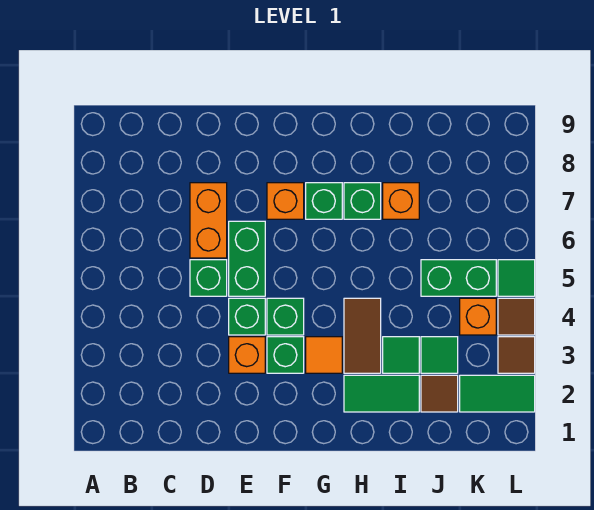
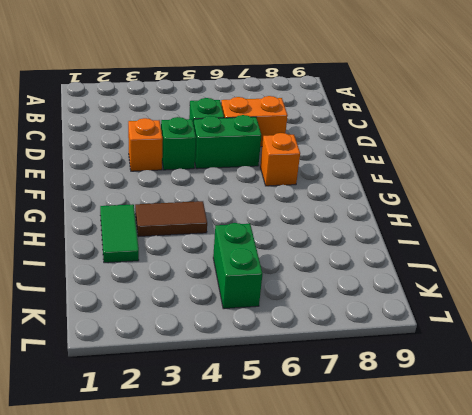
none -> green brick F3 level 1
none -> green brick F4 level 1
none -> orange tile G3 level 1

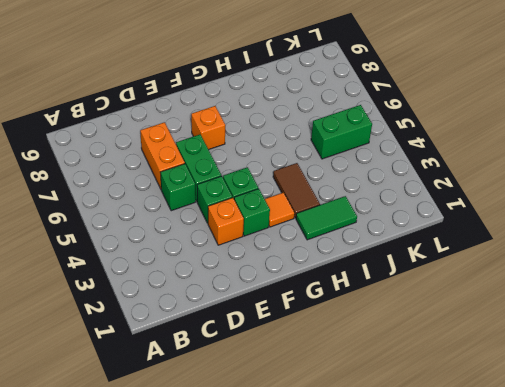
none -> green brick G7 level 1
none -> green brick H7 level 1
none -> green tile I3 level 1

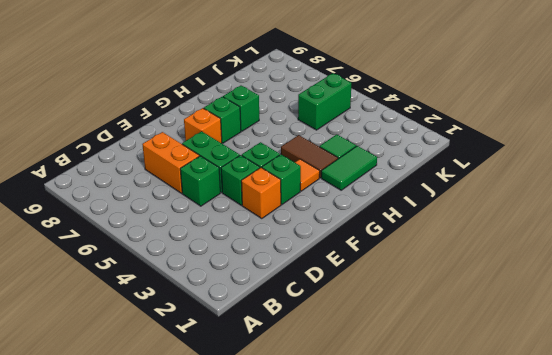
none -> orange brick I7 level 1
none -> brown tile J2 level 1
none -> green tile J3 level 1

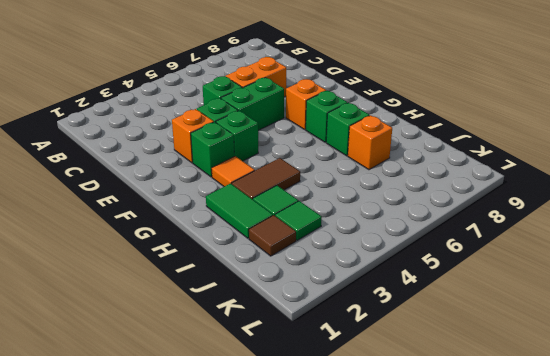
none -> green brick J5:K5 level 1
none -> green tile K2:L2 level 1
none -> orange brick K4 level 1

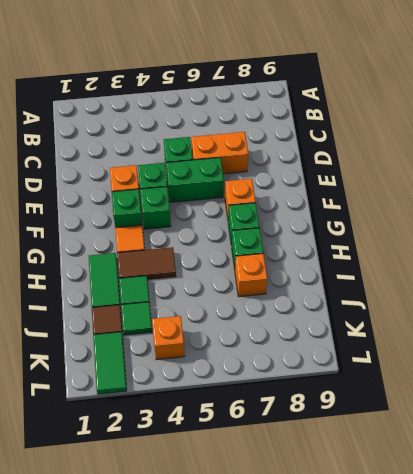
none -> green brick J5:K5 level 1
none -> brown tile L3 level 1
none -> brown tile L4 level 1

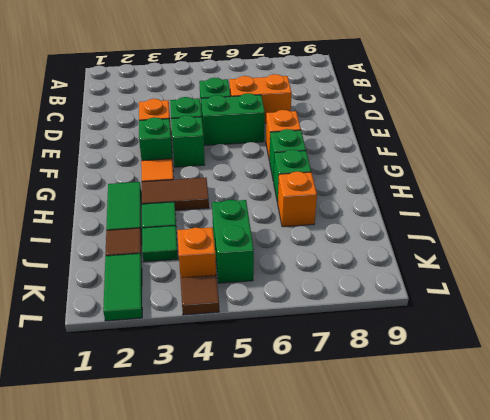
none -> brown tile L3 level 1
none -> green tile L5 level 1

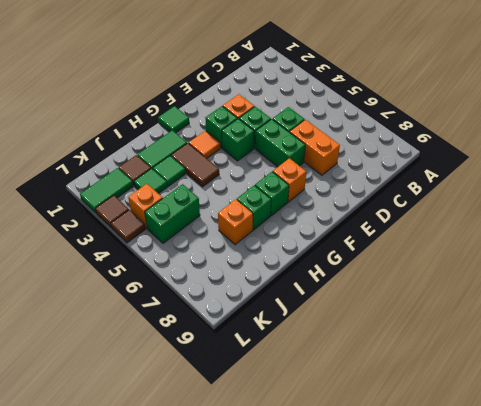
green tile G1 level 1 -> green tile L5 level 1

